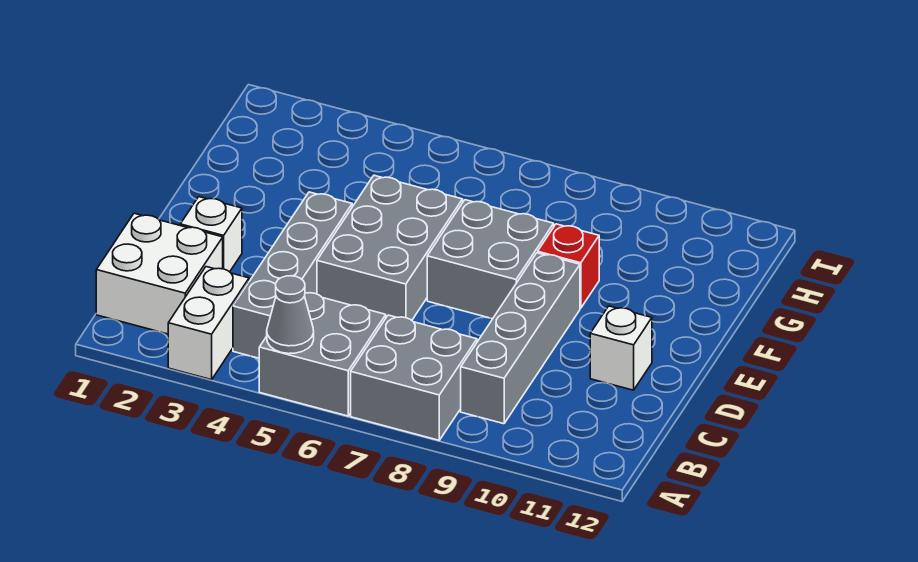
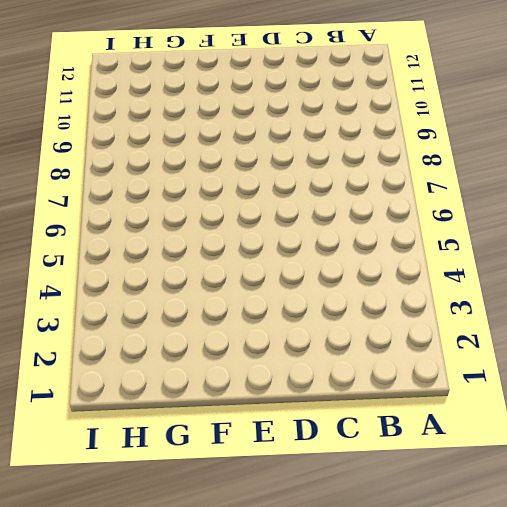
none -> white brick A3:B3 level 1
none -> grey brick A5:B6 level 1
none -> grey brick A7:B8 level 1

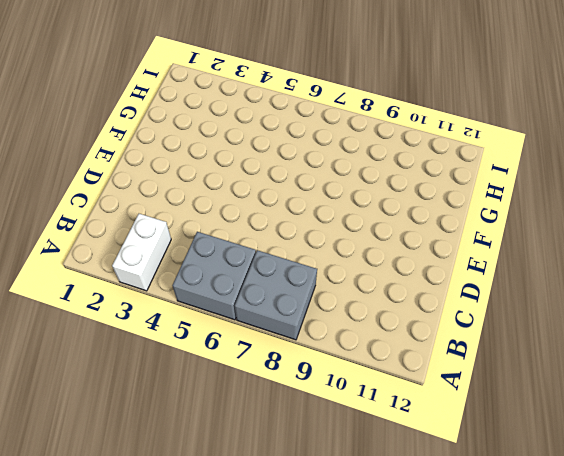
none -> white brick B1:C2 level 1
none -> grey brick B4:E4 level 1
none -> grey brick B9:E9 level 1

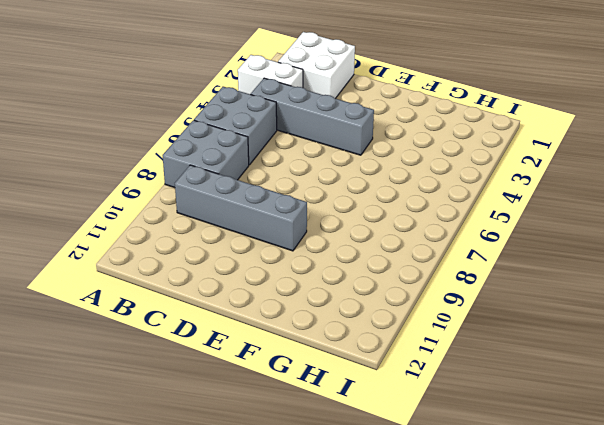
none -> white brick D2 level 1
none -> grey brick D5:F6 level 1
none -> white brick D11 level 1

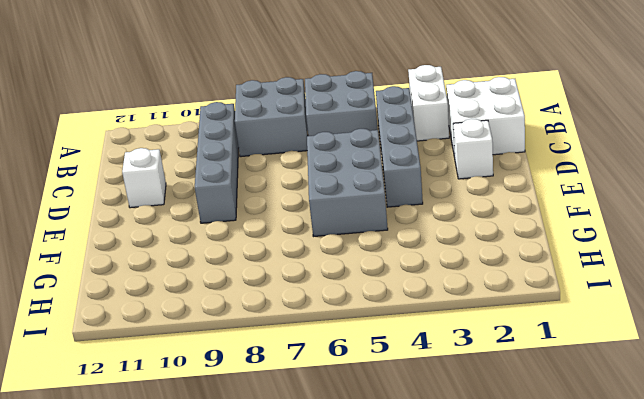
none -> grey brick E7:F8 level 1
none -> red brick F9 level 1
none -> grey cone A5 level 2

